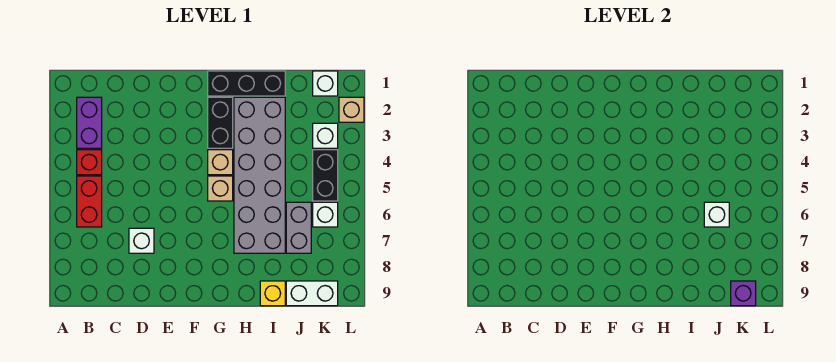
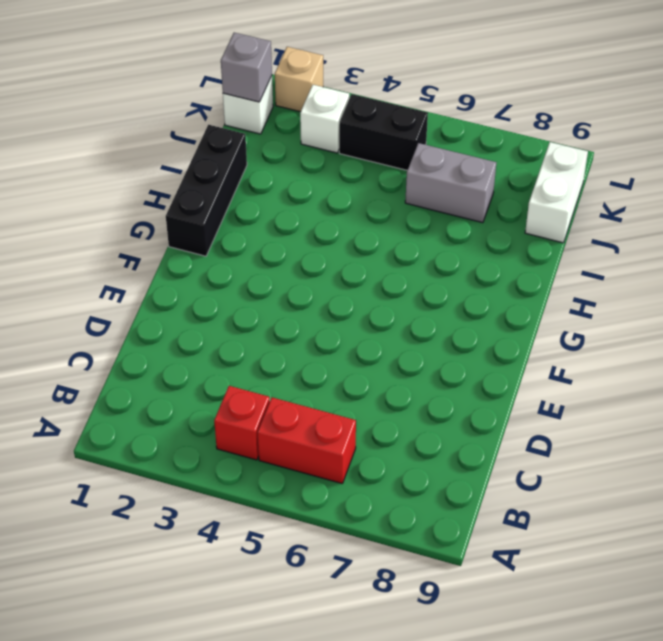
grey brick K1 level 2 -> none
none -> purple brick B2:B3 level 1
none -> white brick D7 level 1
none -> black brick G2:G3 level 1

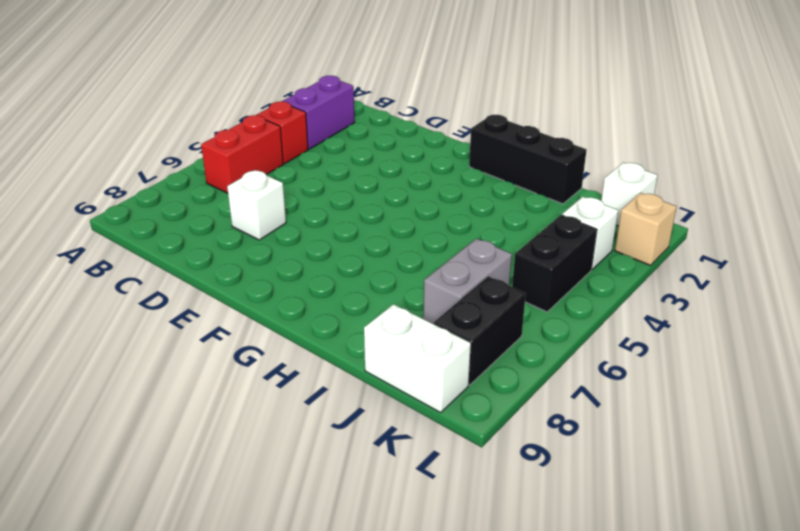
black brick K7:K8 level 1 -> black brick G2:G3 level 1
none -> tan brick G4 level 1
none -> tan brick G5 level 1
none -> grey brick H2:I7 level 1

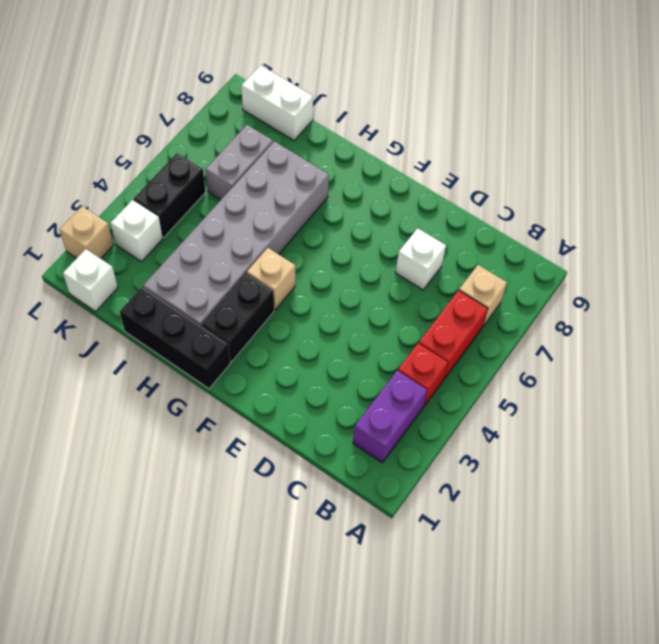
tan brick B7 level 1 -> tan brick G5 level 1
none -> yellow brick I9 level 1
none -> white brick K6 level 1
none -> white brick J6 level 2

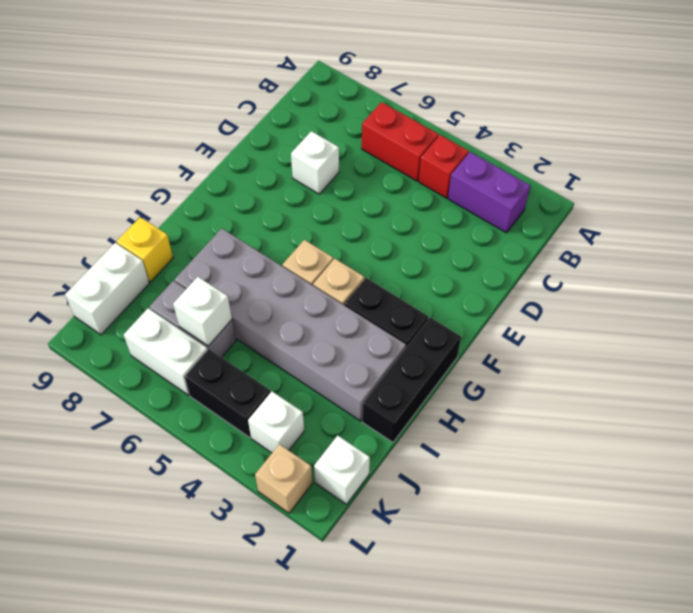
white brick K6:K7 level 1 -> white brick K6 level 1
none -> purple brick K9 level 2

